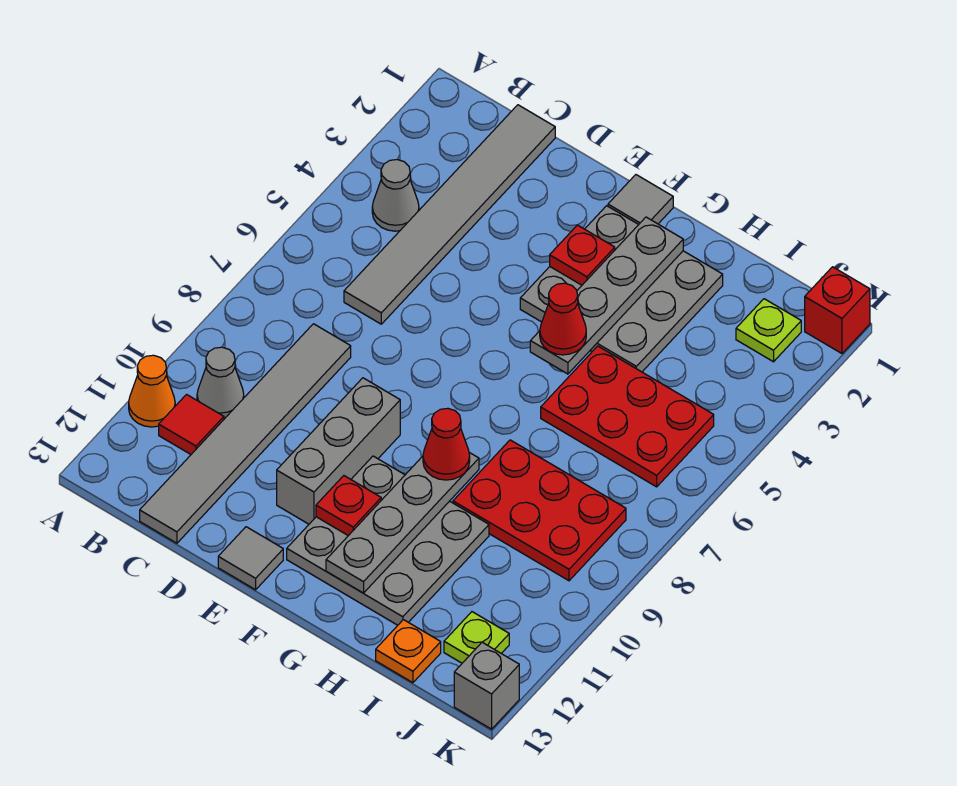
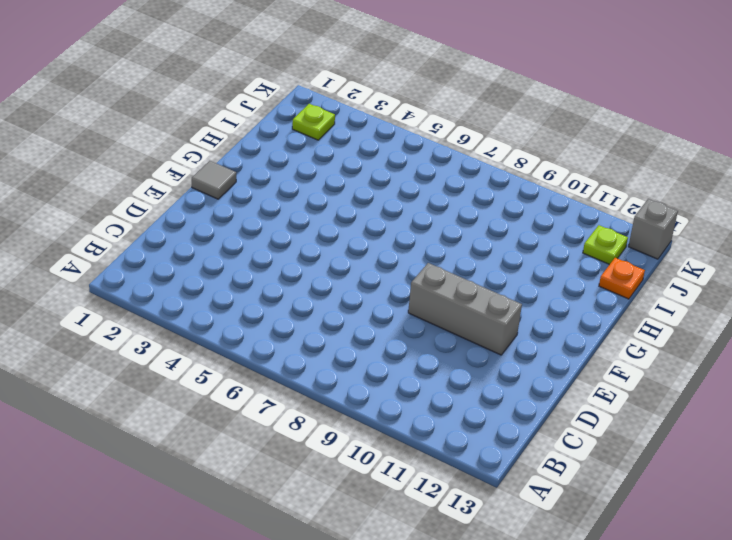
none -> orange cone A11 level 1
none -> grey cone B4 level 1
none -> grey cone B10 level 1

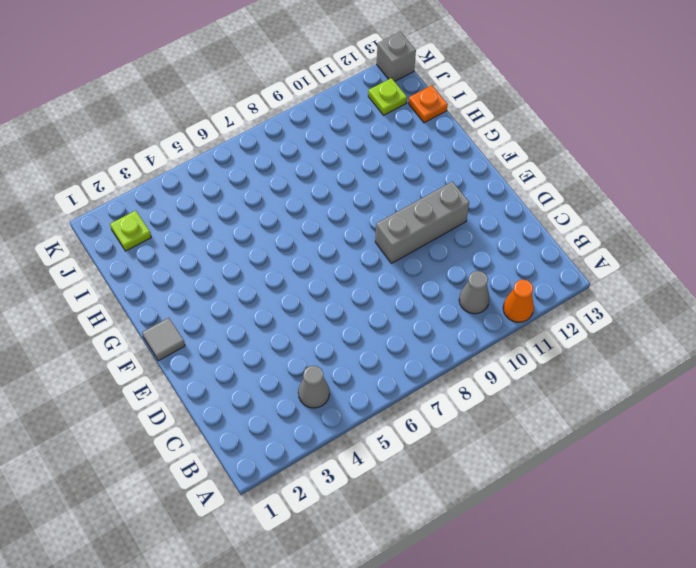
none -> red tile B11 level 1
none -> grey tile C1:C6 level 1
none -> grey tile C8:C13 level 1

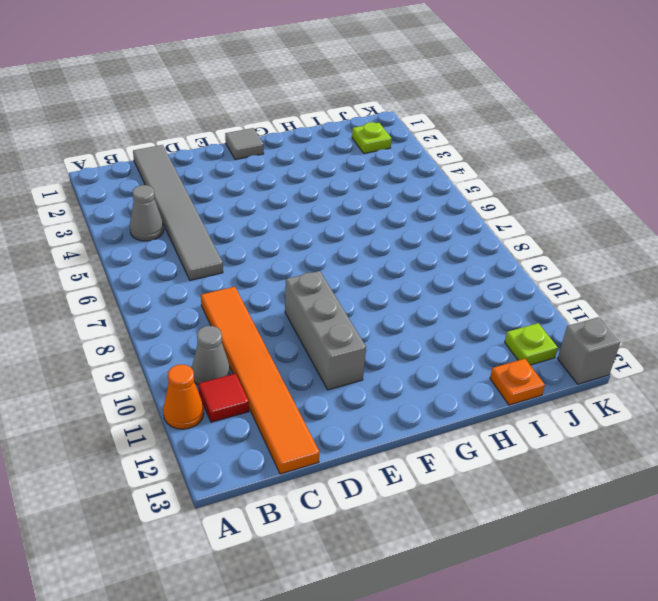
orange tile C8:C13 level 1 -> grey tile C8:C13 level 1
none -> grey tile E13 level 1
none -> grey plate F2:H4 level 1
none -> grey plate F10:H12 level 1

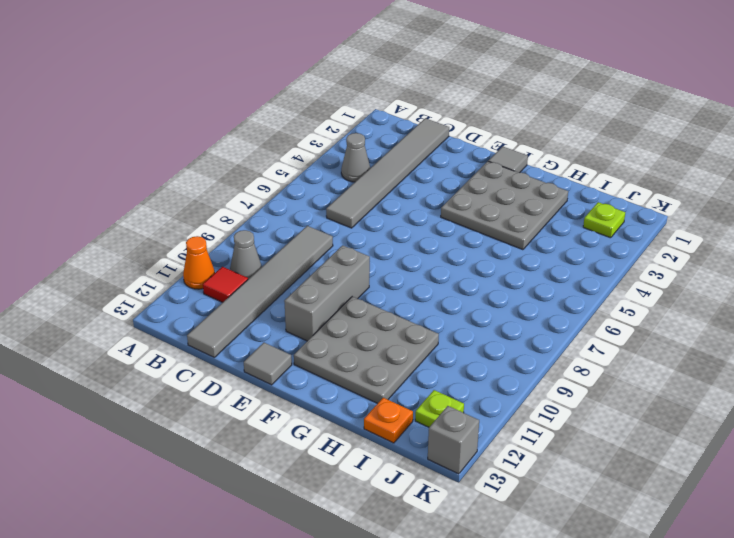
none -> red plate H5:J6 level 1
none -> red plate H8:J9 level 1
none -> red brick K1 level 1

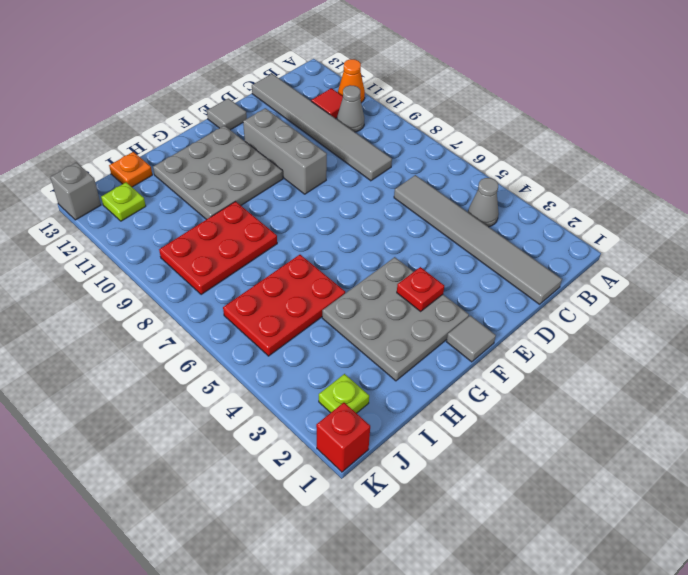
none -> red plate F11 level 2
none -> grey plate G2:G5 level 2
none -> grey plate G9:G12 level 2

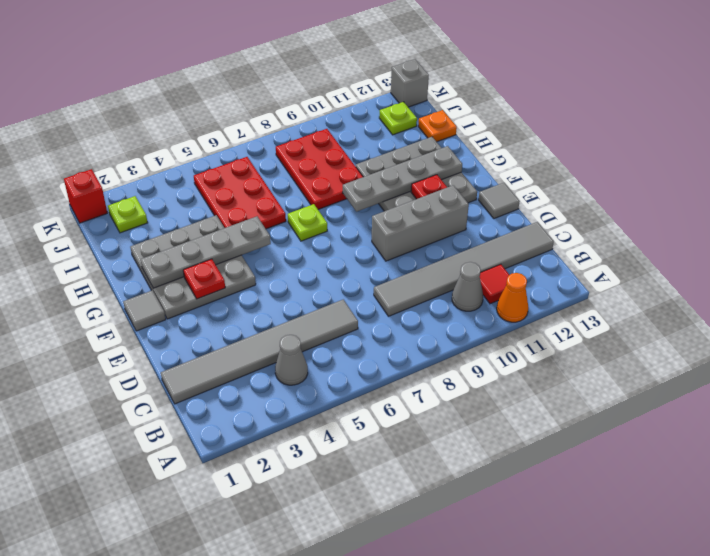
lime plate G7 level 1 -> none
none -> red cone G5 level 3
none -> red cone G9 level 3

